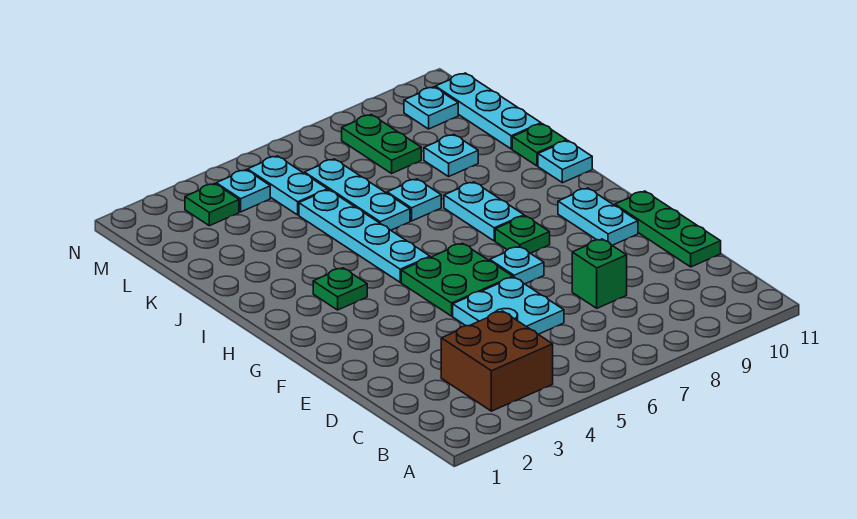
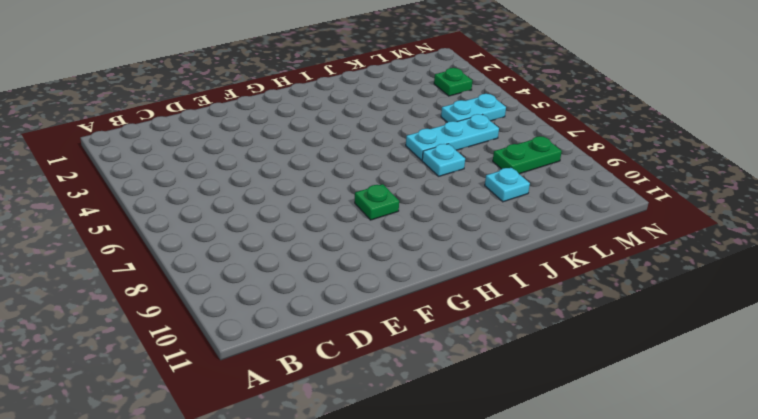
none -> brown brick B3:C4 level 1
none -> cyan plate D5:E6 level 1
none -> green brick D8 level 1

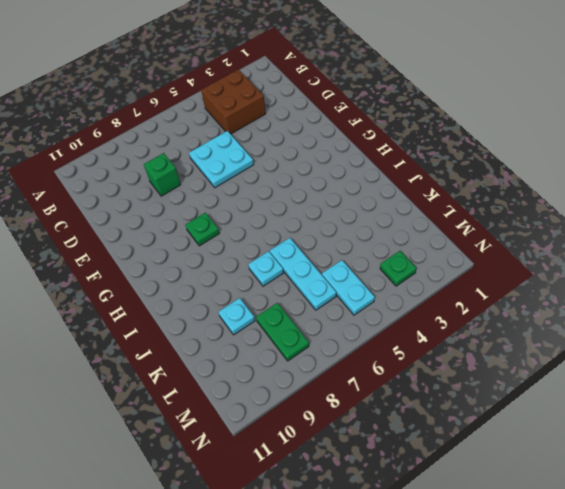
none -> green plate D11:F11 level 1
none -> green plate F5:G6 level 1
none -> cyan plate F7 level 1

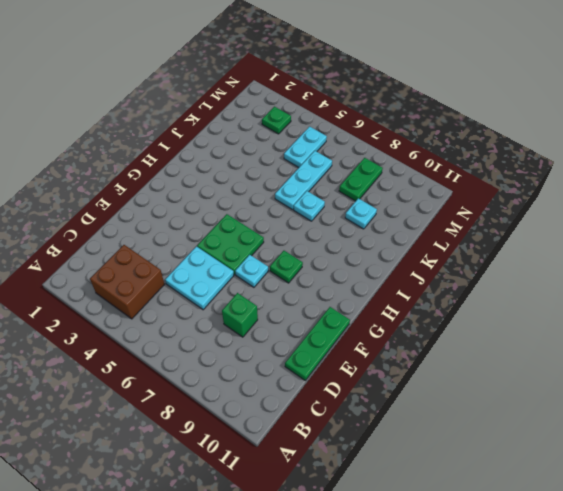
none -> cyan plate F10:G10 level 1
none -> green plate H3 level 1
none -> cyan plate H5:K5 level 1

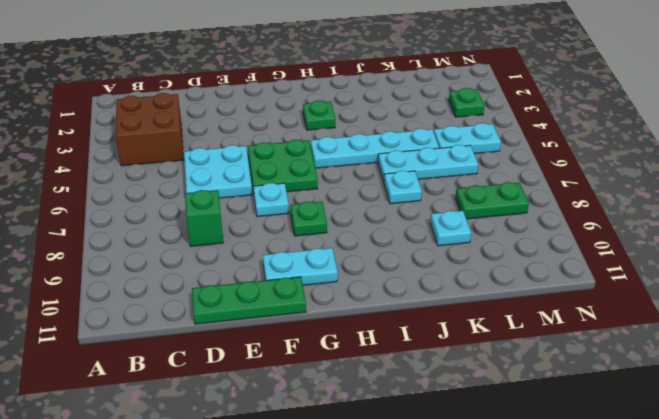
none -> cyan plate H8:I8 level 1
none -> cyan plate I11 level 1
none -> green plate J11 level 1

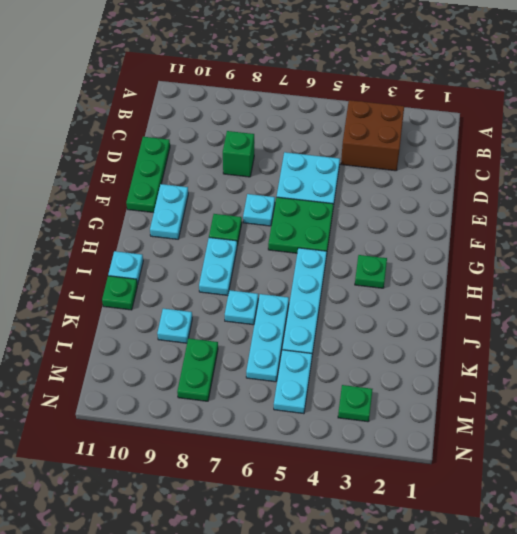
none -> cyan plate K11:M11 level 1
none -> cyan plate M4 level 1
none -> cyan plate M10 level 1

